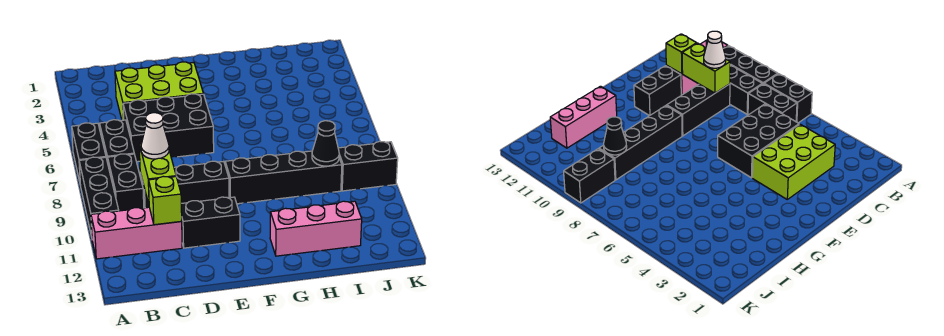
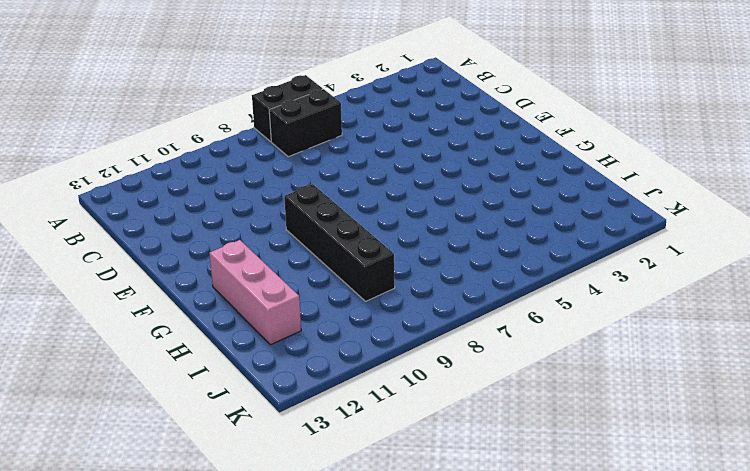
none -> black brick A8:A10 level 1
none -> pink brick A11:C11 level 1
none -> black brick B8:B9 level 1

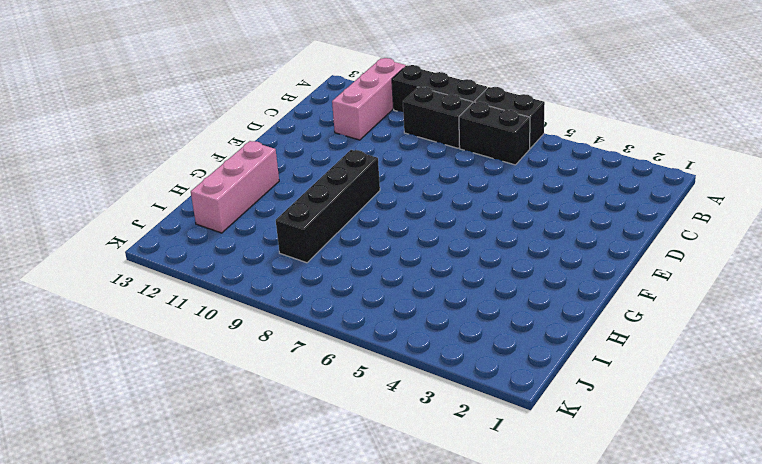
none -> lime brick C3:E4 level 1
none -> black brick C5:E6 level 1
none -> black brick C9:E9 level 1

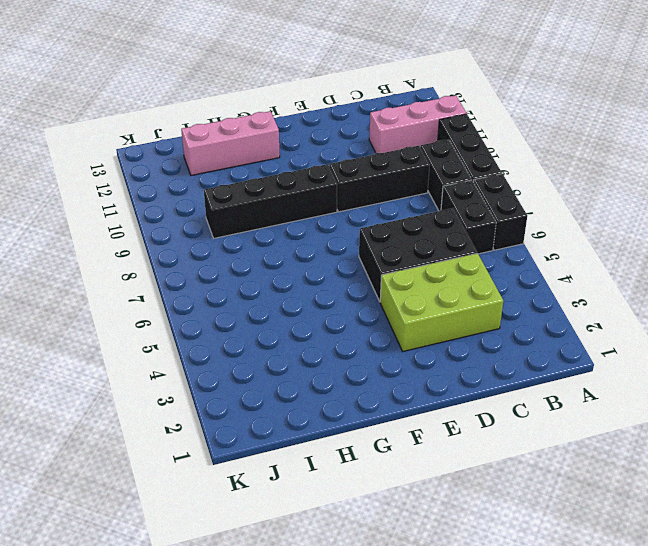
none -> black brick D11:E11 level 1
none -> black brick J9:K9 level 1
none -> lime brick C9:C10 level 2

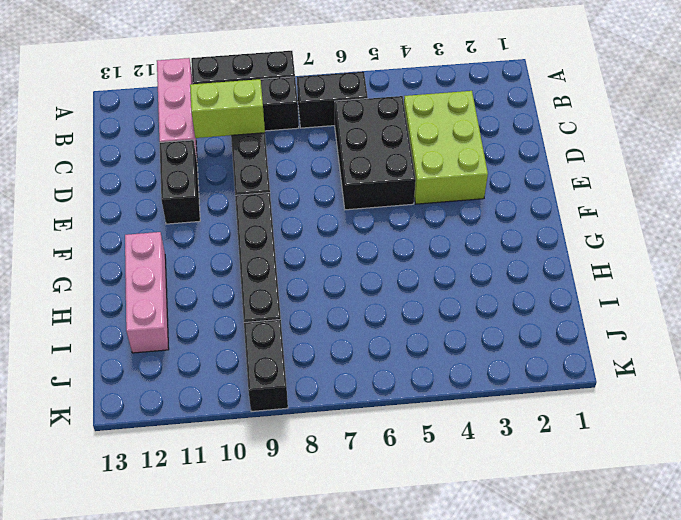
none -> black brick A6:A7 level 1
none -> lime brick C11 level 2
none -> black cone I9 level 2

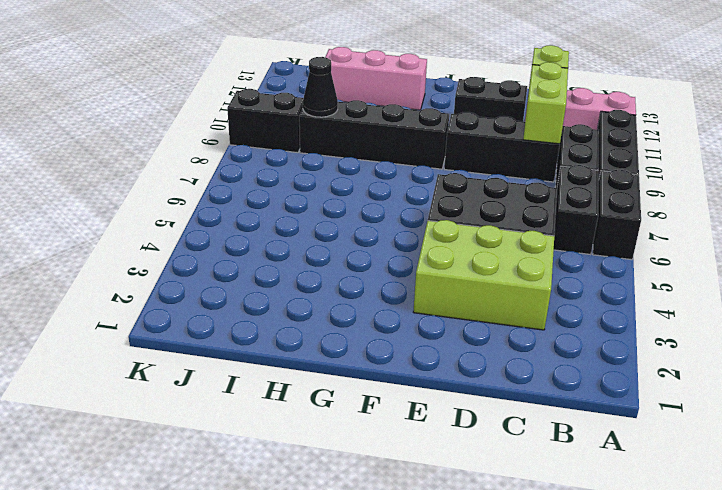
none -> white cone C9 level 3

